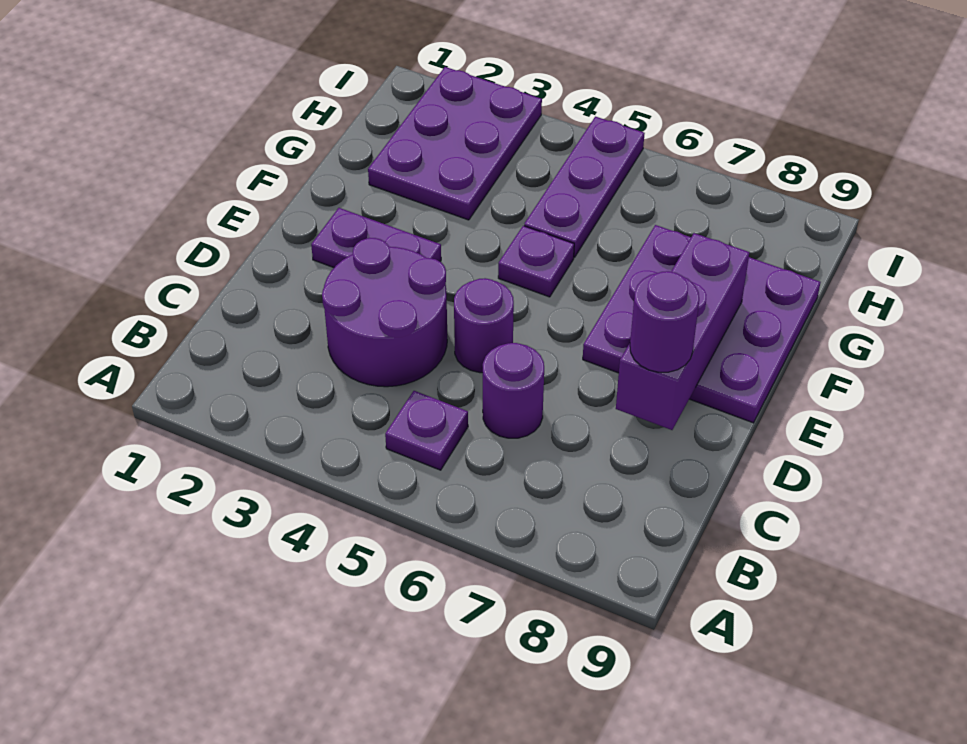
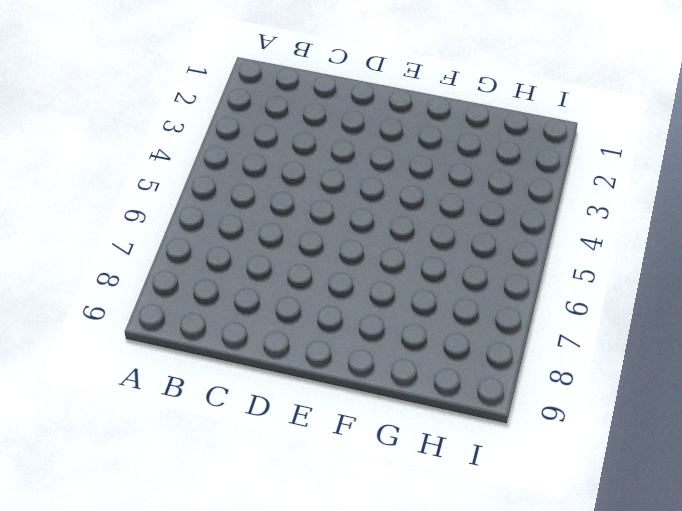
none -> purple plate B5 level 1
none -> purple round brick C3:D4 level 1

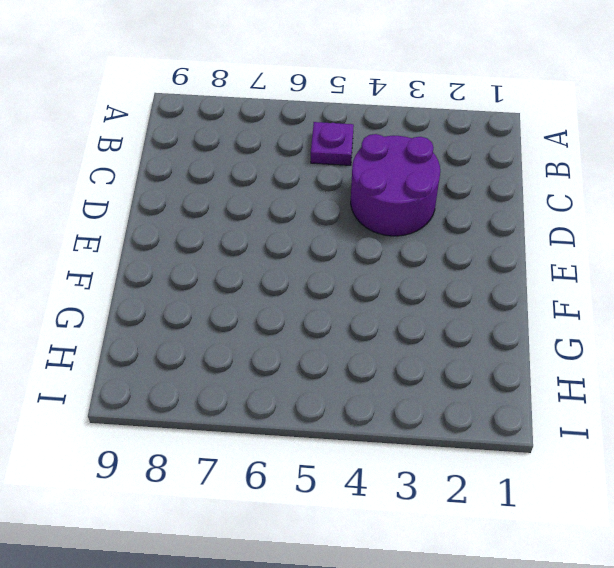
none -> purple round brick C6 level 1
none -> purple round brick D5 level 1

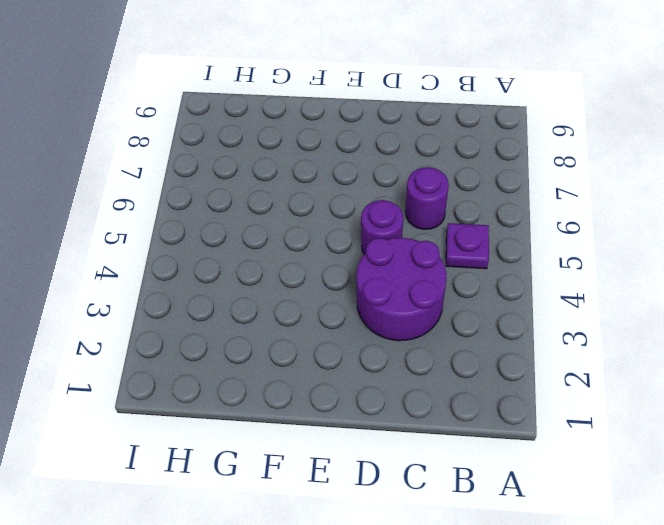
none -> purple plate E2:E3 level 1
none -> purple plate E7:G9 level 1

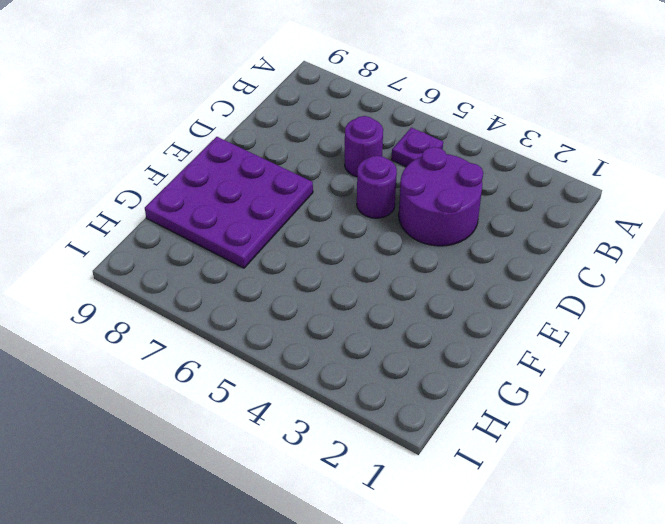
none -> purple plate E2:E3 level 1
none -> purple plate F5 level 1

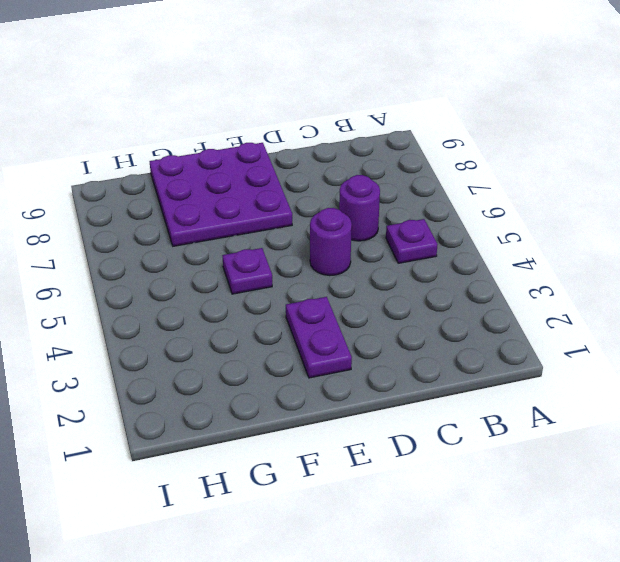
none -> purple round brick C3:D4 level 1
none -> purple plate G2:I3 level 1

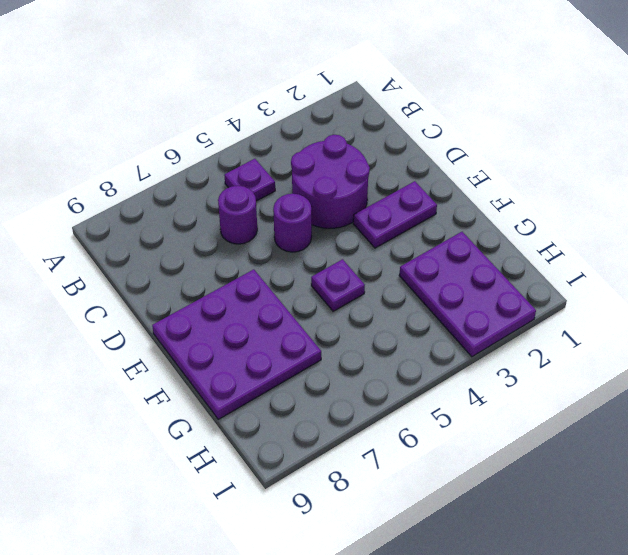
none -> purple plate G5:I5 level 1
none -> purple brick D8:F8 level 2

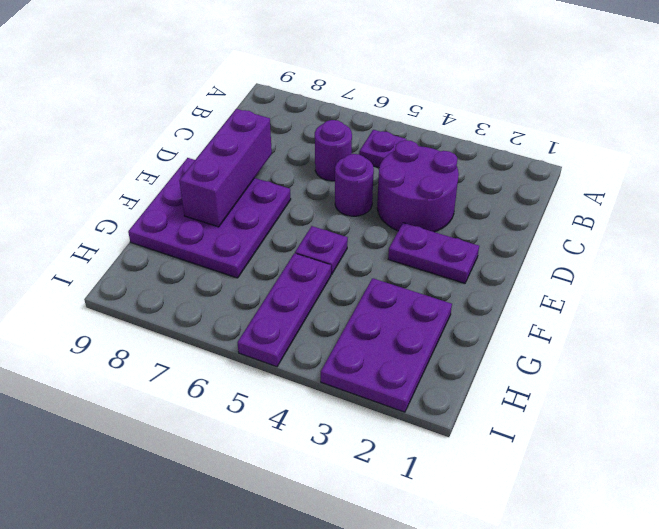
none -> purple round brick D8 level 3

